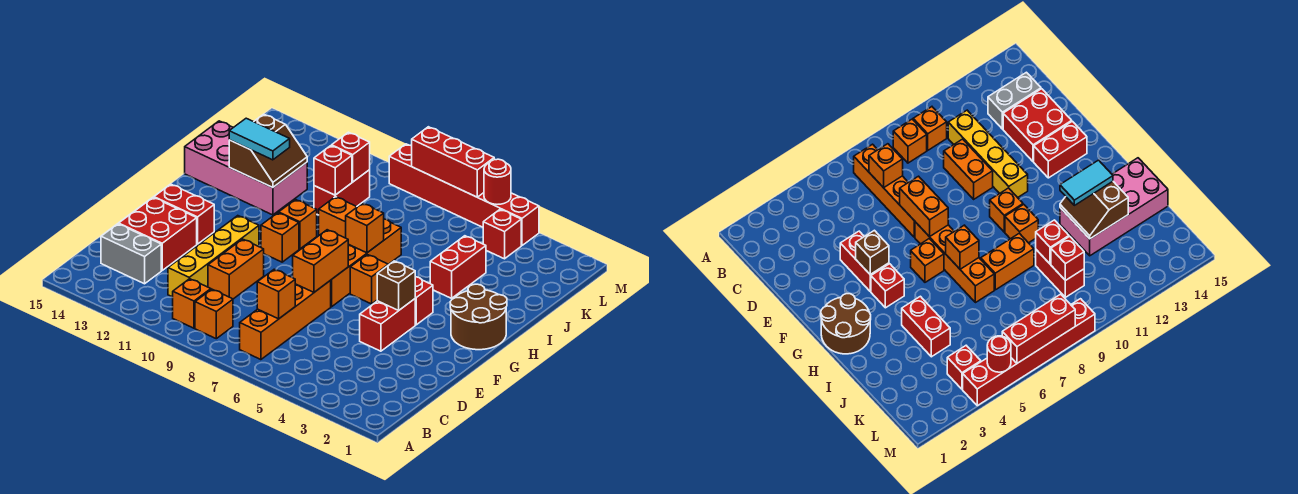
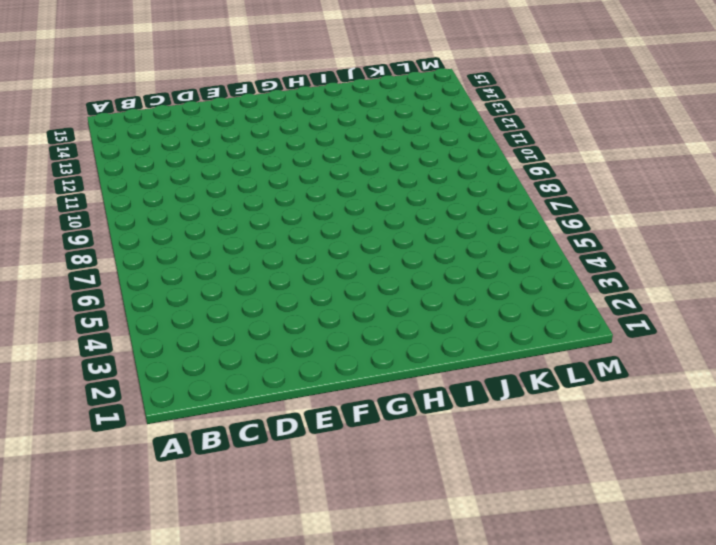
none -> orange brick B7:E7 level 1
none -> orange brick B9 level 1
none -> orange brick B10 level 1
none -> yellow brick C11:F11 level 1

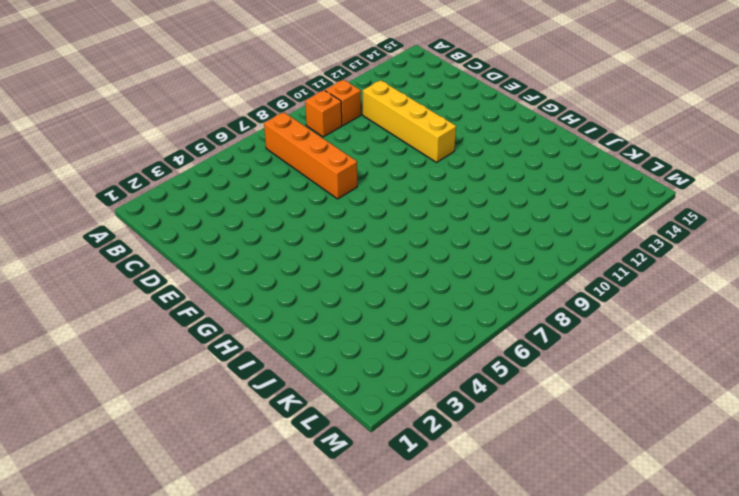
none -> grey brick C13:C14 level 1
none -> orange brick D10:E10 level 1
none -> red brick D13:E14 level 1
none -> red brick E4:F4 level 1

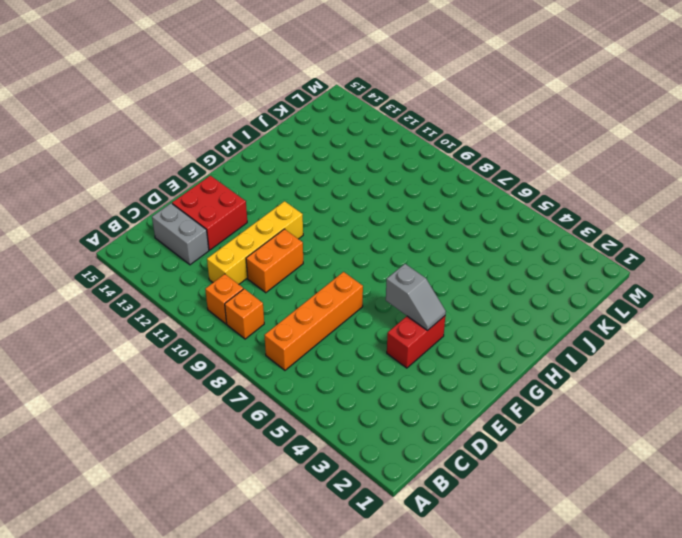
grey slope F4:F5 level 2 top 5 -> brown brick F4 level 2
none -> orange brick F7:I7 level 1
none -> red brick F13:F14 level 1
none -> brown round brick G1:H2 level 1
none -> red brick G4 level 1

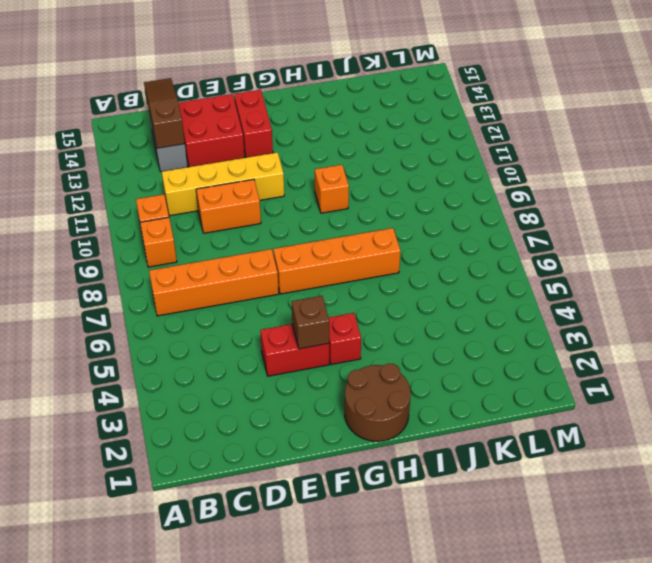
brown slope C13:C15 level 2 top 13 -> none
none -> orange brick G6 level 1
none -> orange brick G10 level 1
none -> red brick I4:J4 level 1
none -> orange brick I8:I9 level 1

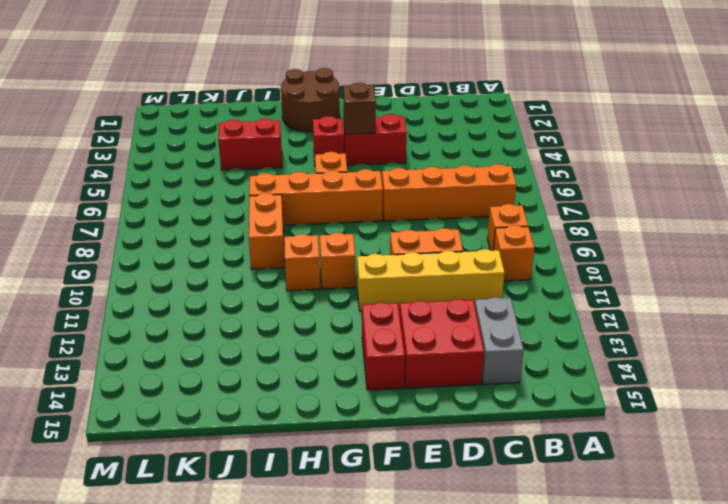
none -> pink brick I12:J15 level 1
none -> red brick J10:K10 level 1
none -> red brick L4 level 1
none -> red brick M4:M9 level 1

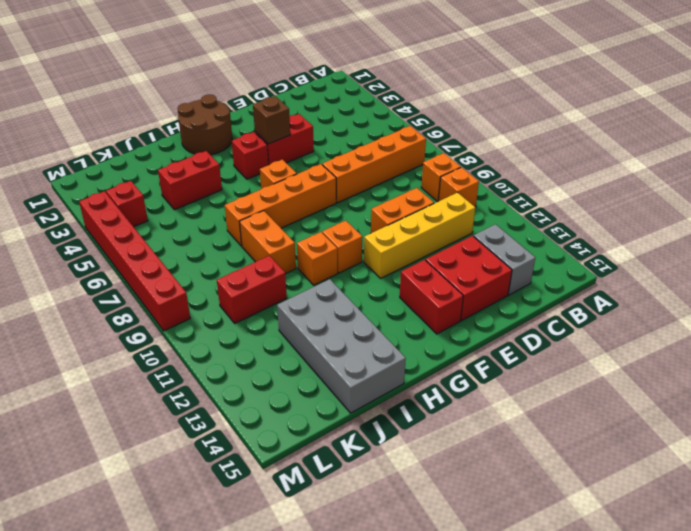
grey brick I12:J15 level 1 -> pink brick I12:J15 level 1
none -> orange brick C7 level 2
none -> orange brick E7:F7 level 2
none -> orange brick H7 level 2
none -> brown slope I12:J13 level 2 top 13

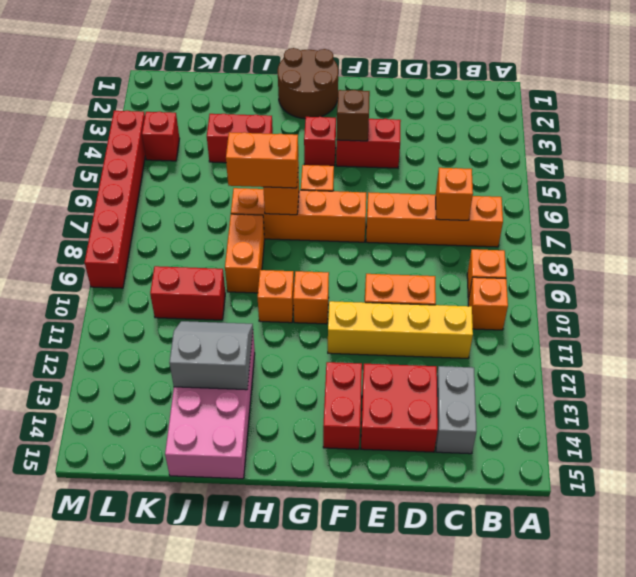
orange brick H7:I7 level 3 -> orange brick E7:F7 level 2
grey slope I12:J13 level 2 top 13 -> brown slope I12:J13 level 2 top 13
none -> red brick J10 level 2
none -> red brick K10 level 2
none -> red round brick M5 level 2
none -> red brick M6:M8 level 2

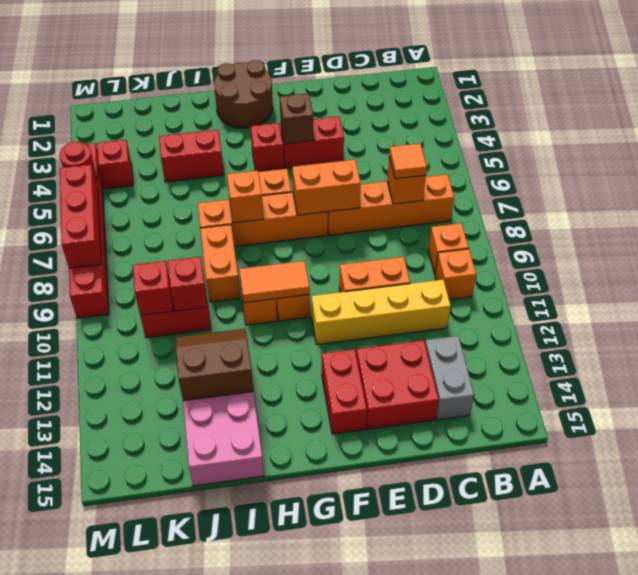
orange tile C7 level 3 -> none
orange tile G10:H10 level 2 -> none
none -> cyan tile I12:I13 level 3

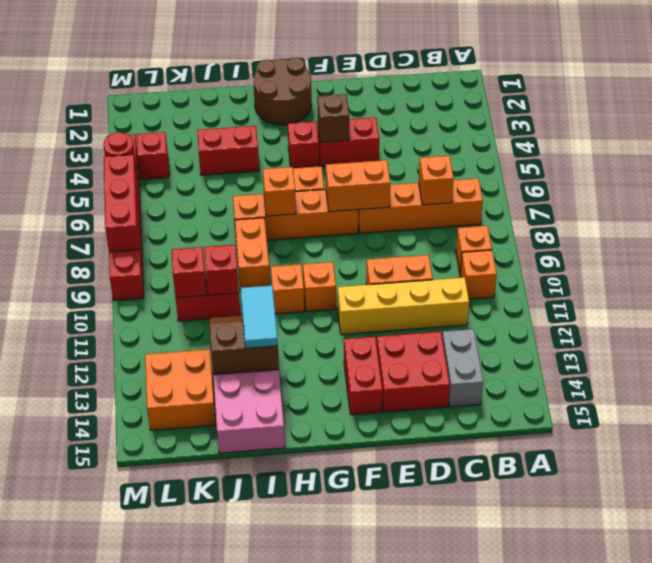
orange brick K13:L14 level 1 -> none

